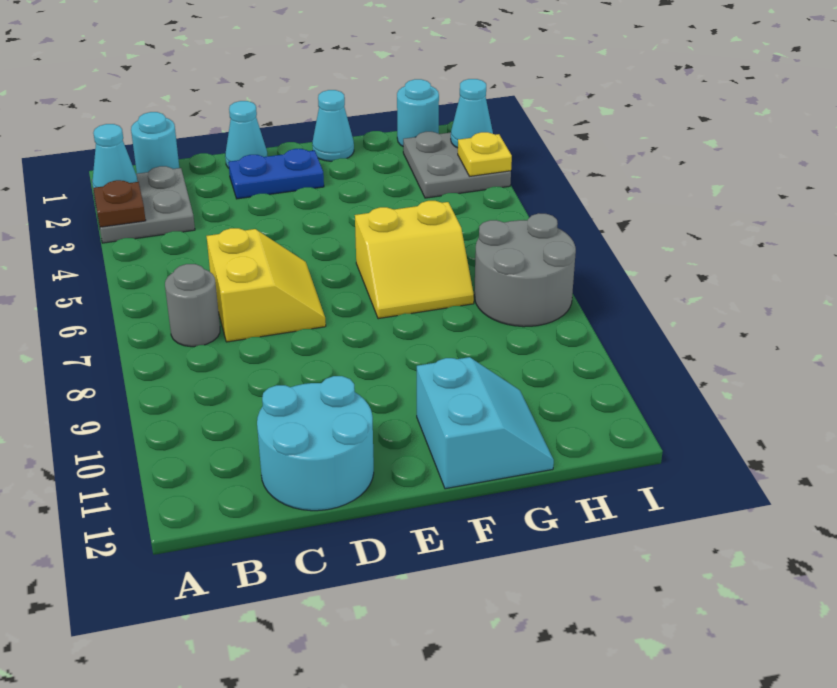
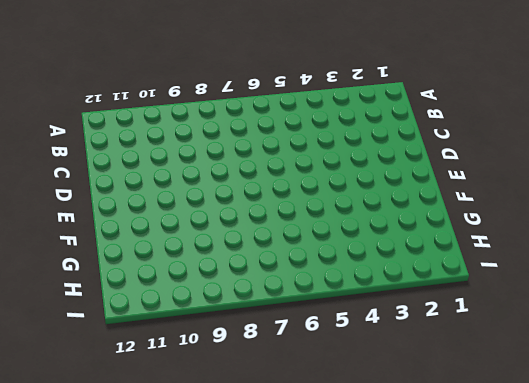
none -> grey plate A2:B3 level 1
none -> cyan round brick B1 level 1
none -> grey round brick B7 level 1

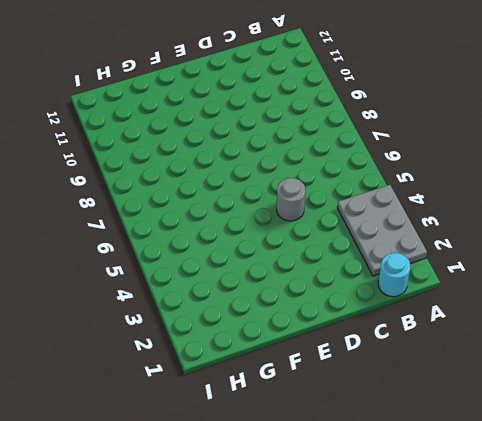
grey plate A2:B4 level 1 -> grey plate A2:B3 level 1
grey round brick D5 level 1 -> grey round brick B7 level 1
none -> yellow slope C6:D7 level 1 top C
none -> cyan round brick C11:D12 level 1
none -> cyan cone D1 level 1

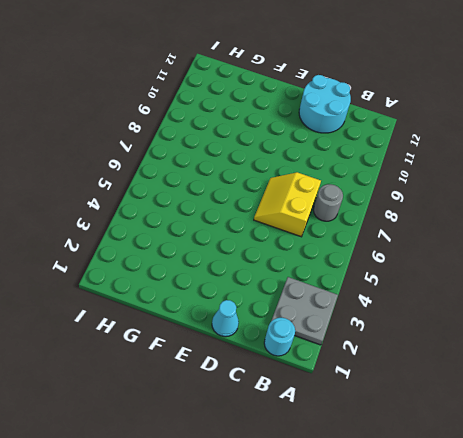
none -> blue plate D2:E2 level 1
none -> cyan cone F1 level 1
none -> yellow slope F6:G7 level 1 top 6

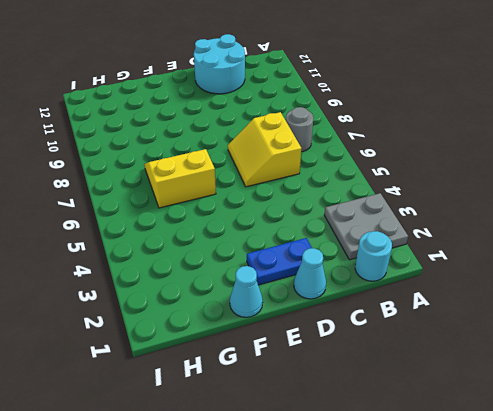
none -> cyan slope F11:G12 level 1 top F
none -> cyan round brick H1 level 1
none -> grey plate H2:I3 level 1

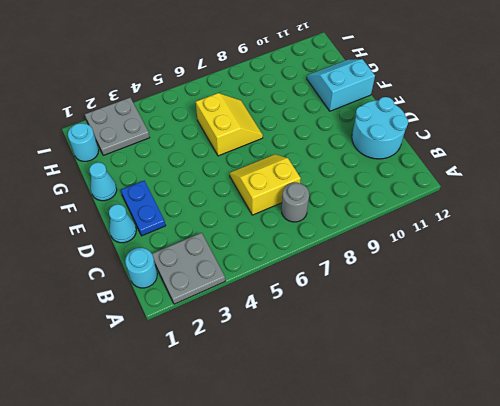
none -> grey round brick H7:I8 level 1
none -> cyan cone A2 level 2
none -> brown plate A3 level 2

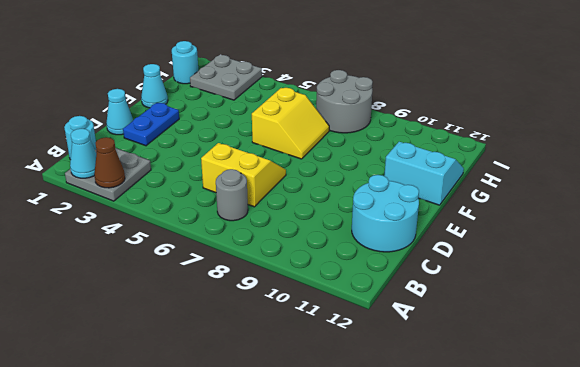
brown cone A3 level 2 -> brown plate A3 level 2
none -> cyan cone I2 level 2
none -> yellow plate I3 level 2

